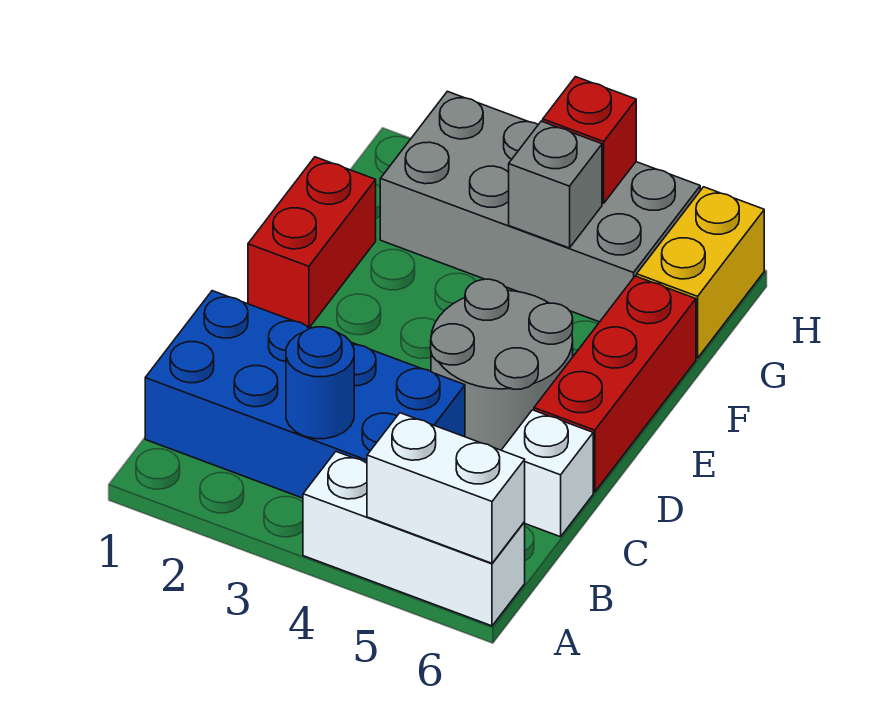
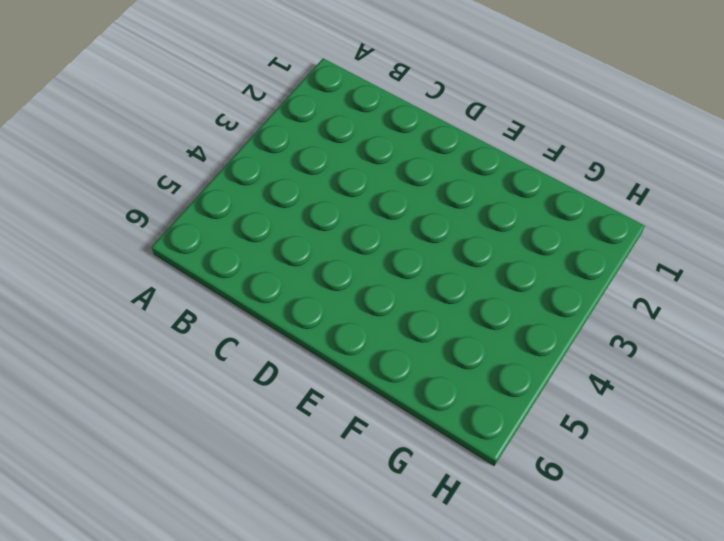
none -> white brick A4:A6 level 1
none -> blue brick B1:C4 level 1
none -> white brick C6 level 1

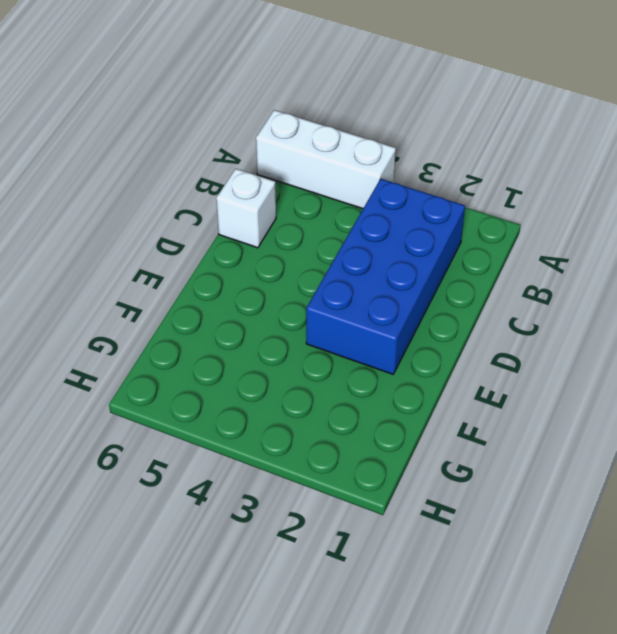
blue brick B2:E3 level 1 -> blue brick B1:C4 level 1
none -> grey round brick D4:E5 level 1
none -> red brick D6:F6 level 1
none -> red brick E1:F1 level 1

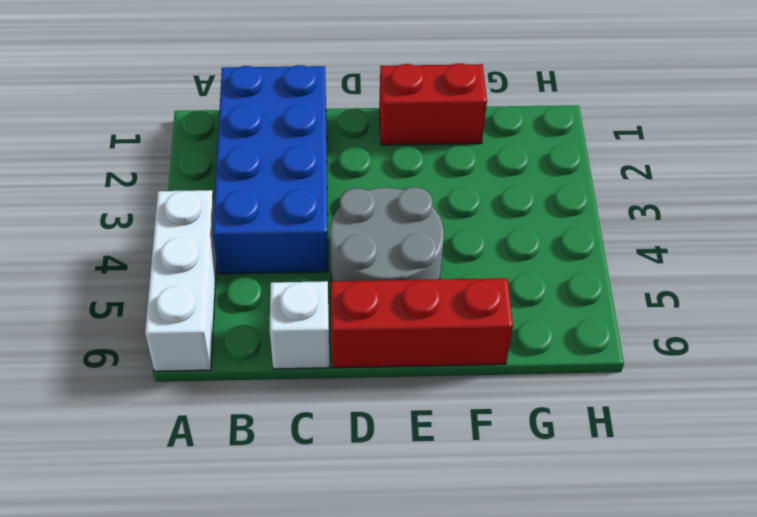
none -> grey brick G2:H5 level 1
none -> yellow brick G6:H6 level 1
none -> white brick A5:A6 level 2

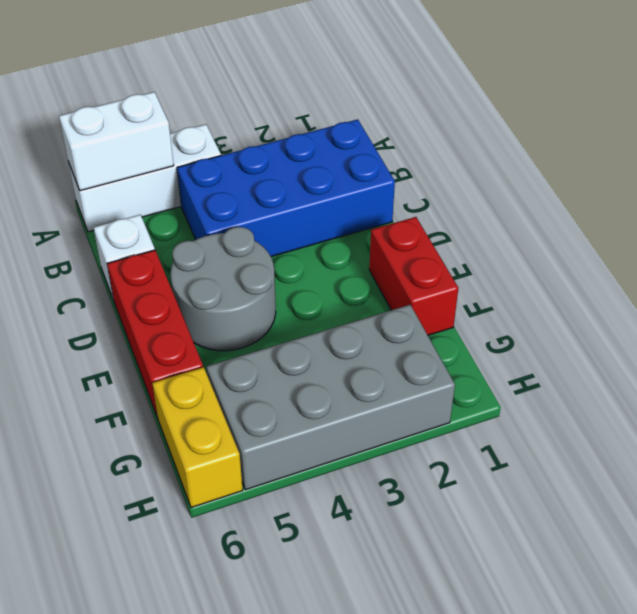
none -> blue round brick B3 level 2
none -> grey brick G4 level 2
none -> red brick H4 level 2

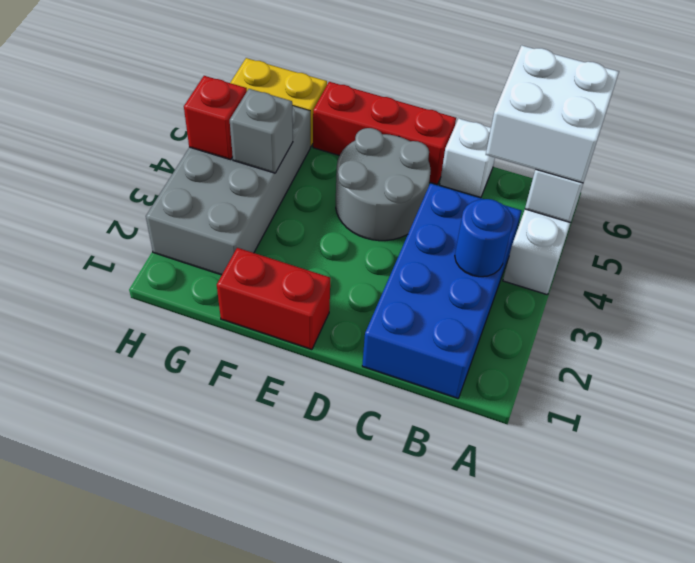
white brick A5:B6 level 3 -> none

